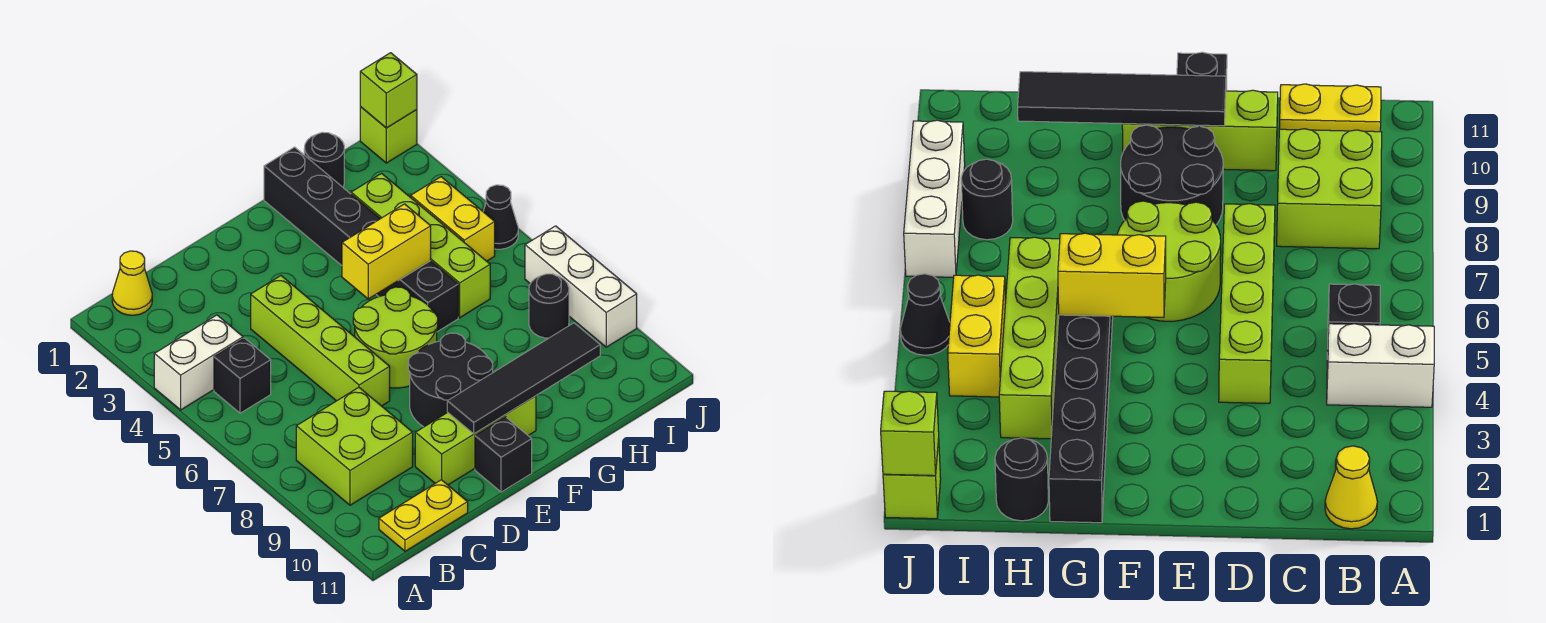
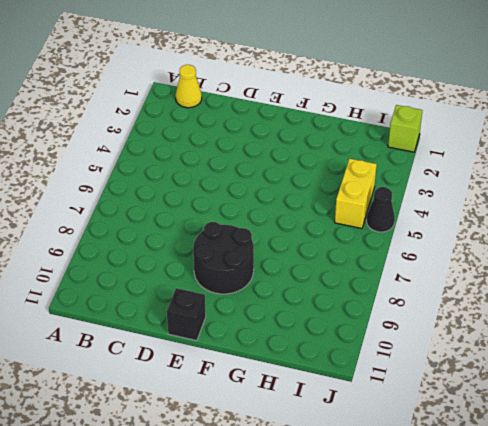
none -> white brick A4:B4 level 1
none -> black brick B5 level 1
none -> lime brick B8:C9 level 1

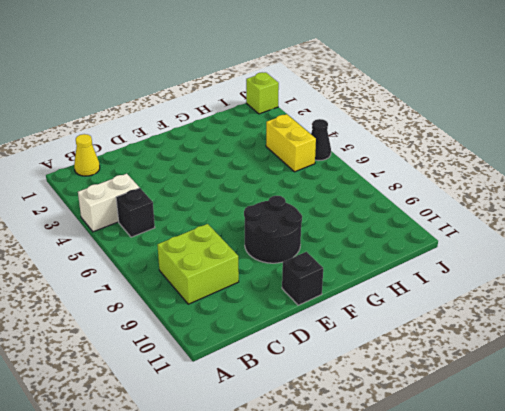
none -> yellow plate B11:C11 level 1
none -> lime brick D4:D7 level 1
none -> lime brick D10:F10 level 1

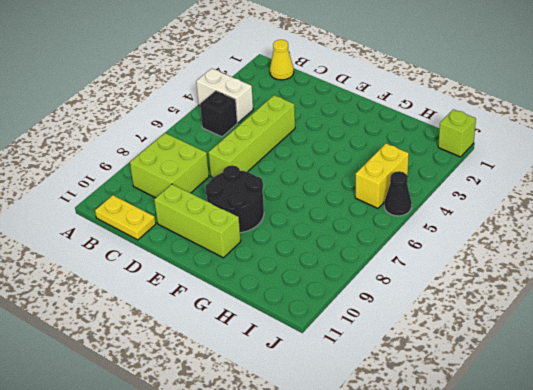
none -> lime round brick E6:F7 level 1
none -> black brick E11 level 1
none -> black brick G1:G6 level 1

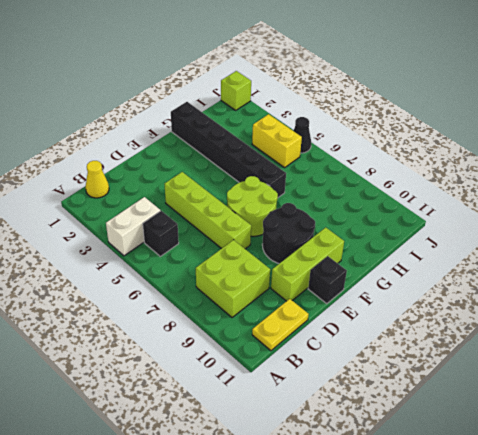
none -> black round brick H1 level 1
none -> lime brick H3:H6 level 1
none -> black round brick I8 level 1

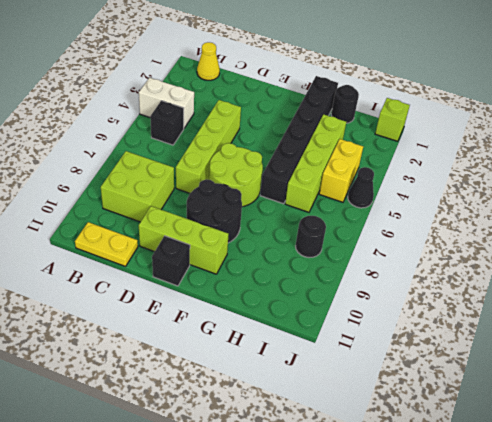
none -> white brick J7:J9 level 1
none -> black tile E10:H10 level 2
none -> yellow brick F5:G5 level 2

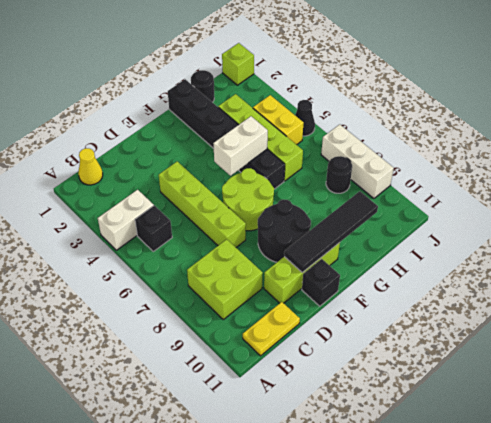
white brick F5:G5 level 2 -> yellow brick F5:G5 level 2
none -> lime brick J1 level 2

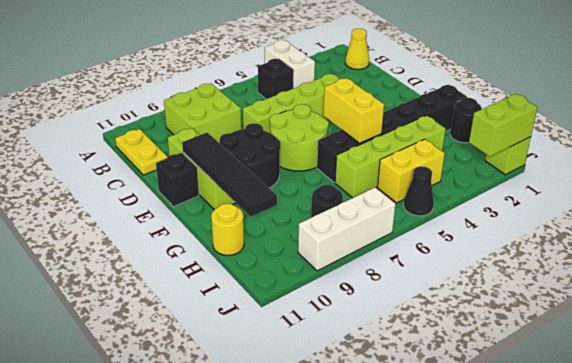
yellow round brick H11 level 1 -> none
lime brick J1:J2 level 2 -> lime brick J1 level 2

